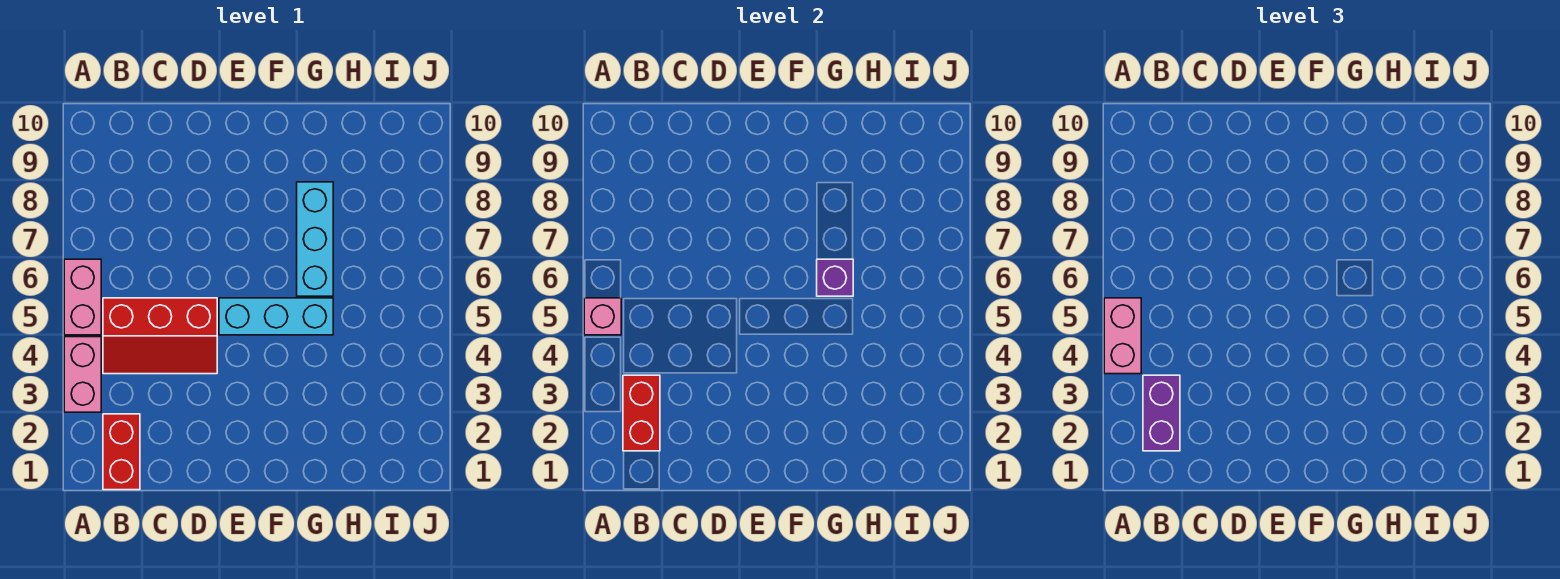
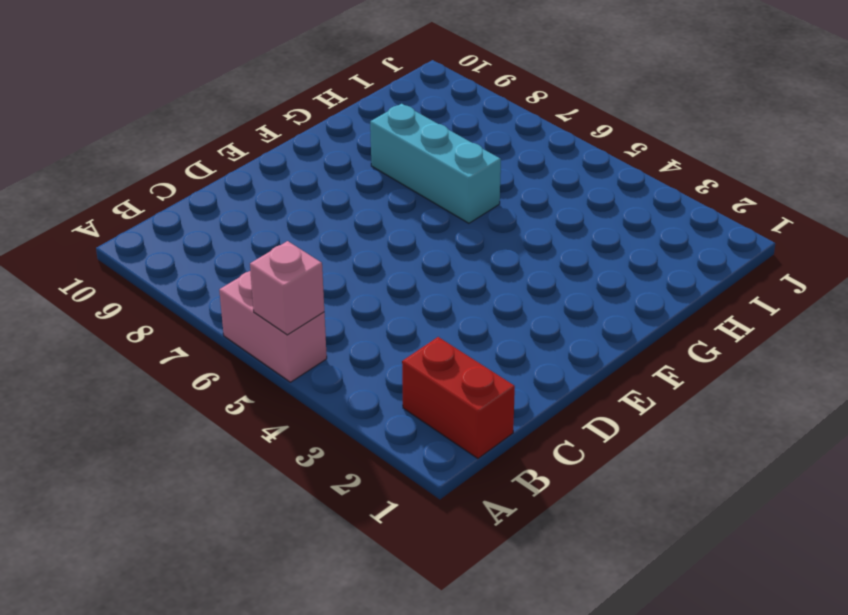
none -> pink brick A3:A4 level 1
none -> red slope B4:D5 level 1 top 5

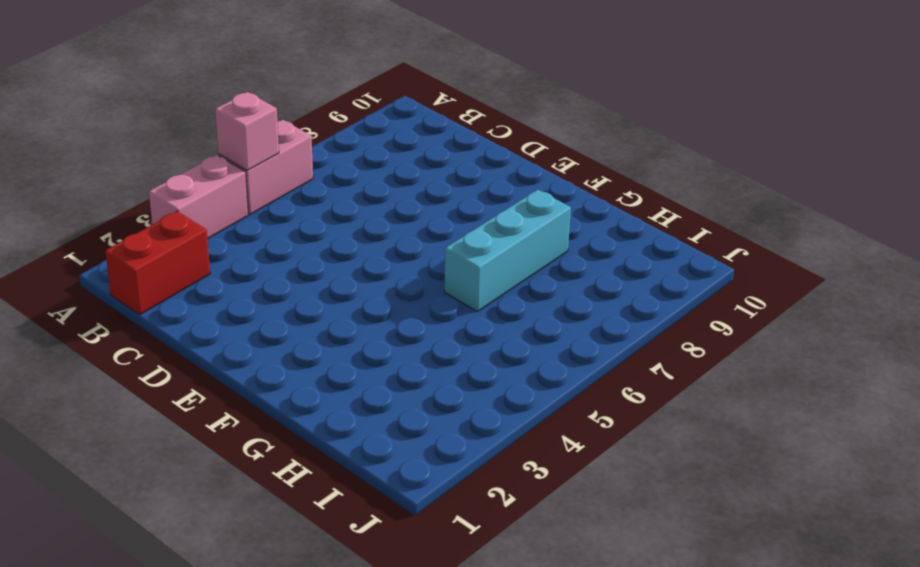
none -> red slope B4:D5 level 1 top 5
none -> cyan brick E5:G5 level 1

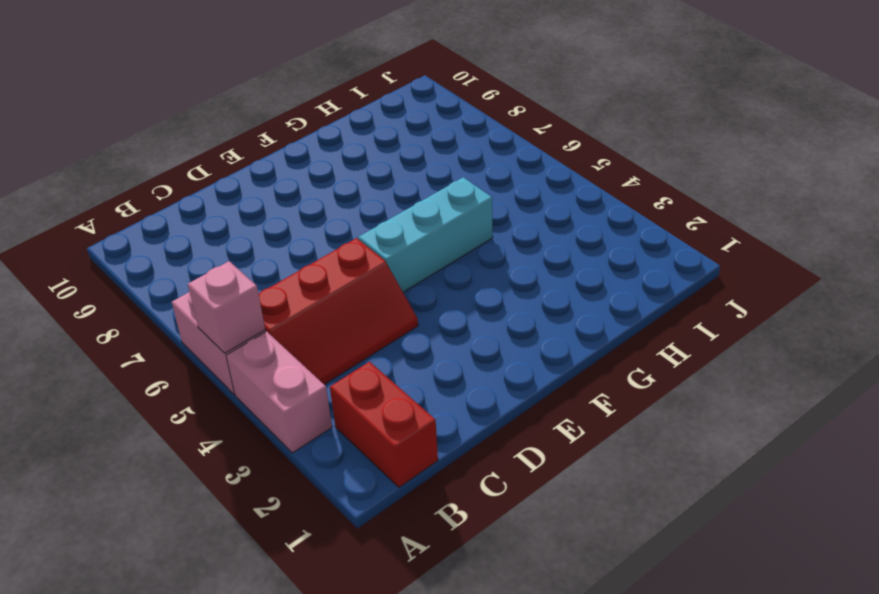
none -> cyan brick G6:G8 level 1
none -> red brick B2:B3 level 2

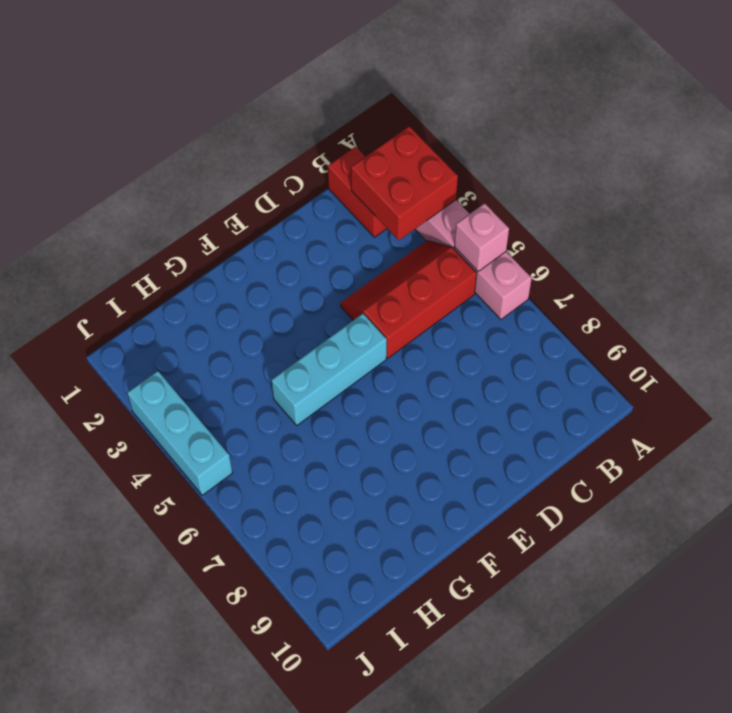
red brick A2:B3 level 2 -> red brick B2:B3 level 2
cyan brick J3:J5 level 1 -> cyan brick G6:G8 level 1
none -> purple brick G6 level 2
none -> pink brick A4:A5 level 3

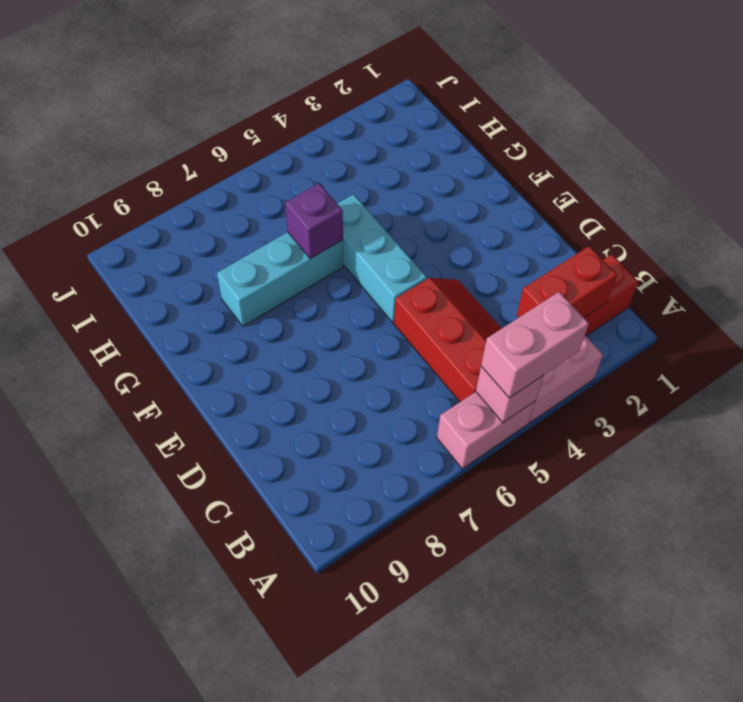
none -> purple brick B2:B3 level 3

